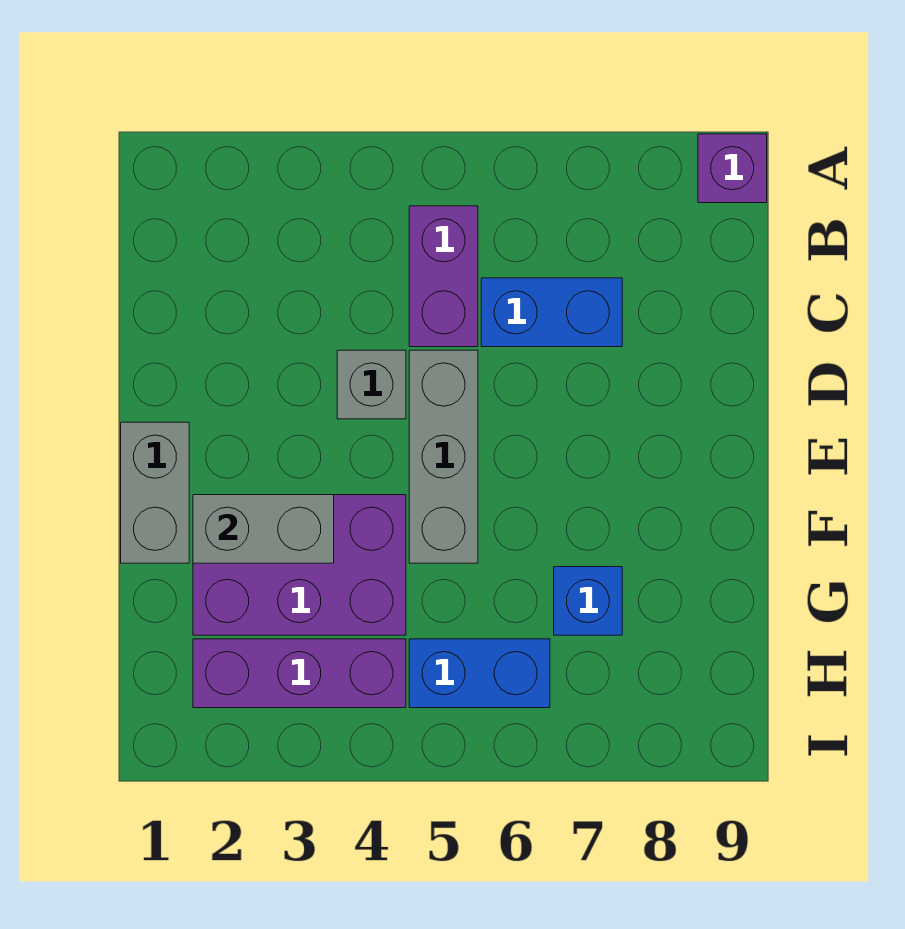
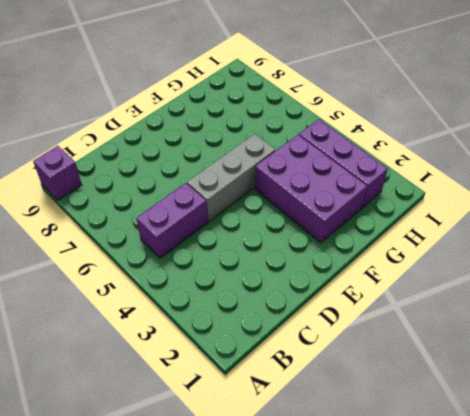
none -> blue brick C6:C7 level 1
none -> grey brick D4 level 1

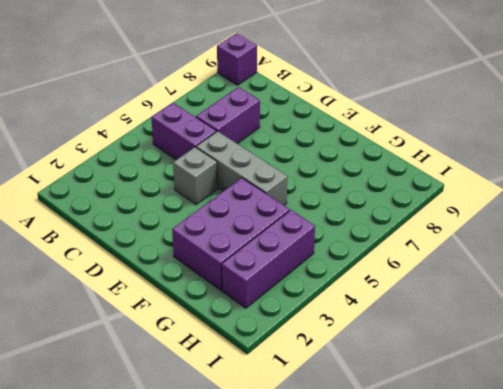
purple brick C6:C7 level 1 -> blue brick C6:C7 level 1
none -> grey brick E1:F1 level 1
none -> blue brick G7 level 1

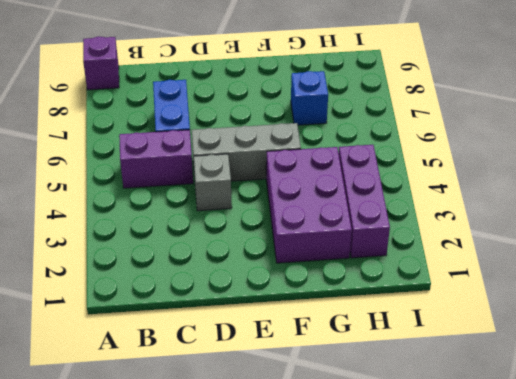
none -> grey brick E1:F1 level 1
none -> blue brick H5:H6 level 1

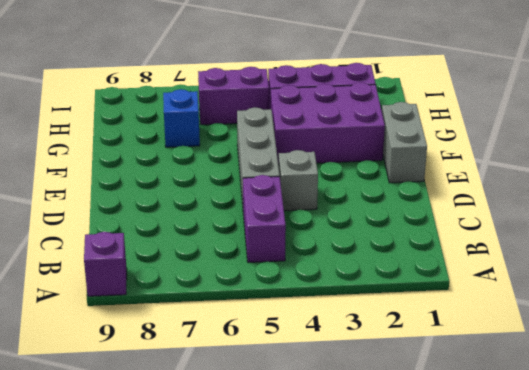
purple brick H5:H6 level 1 -> blue brick H5:H6 level 1
none -> blue brick C6:C7 level 1
none -> grey brick F2:F3 level 2

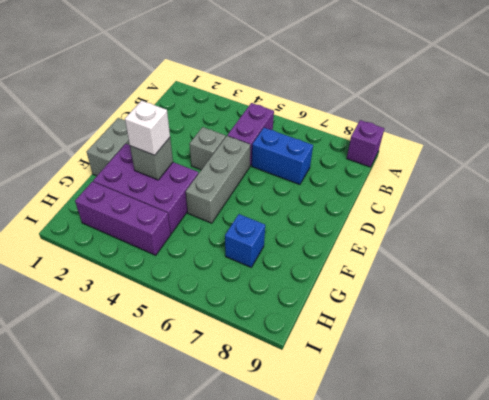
grey brick F3 level 2 -> grey brick F2:F3 level 2
white brick F3 level 3 -> none
none -> blue brick H5:H6 level 1

